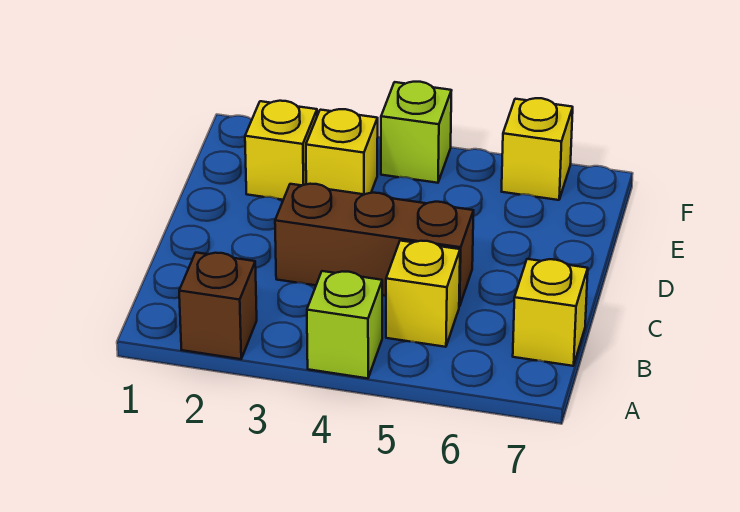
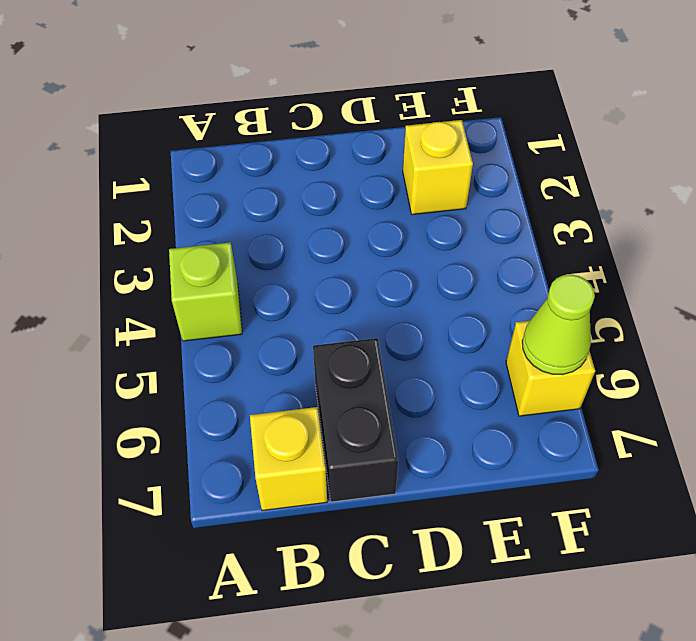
black brick C6:C7 level 1 -> none
lime cone F6 level 2 -> none
none -> brown brick A2 level 1
none -> yellow brick B5 level 1

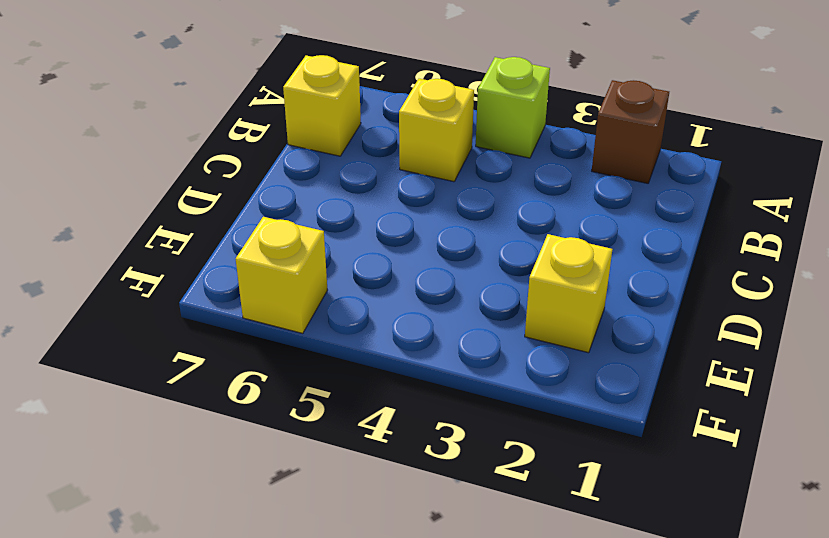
none -> brown brick C3:C5 level 1
none -> yellow brick E3 level 1

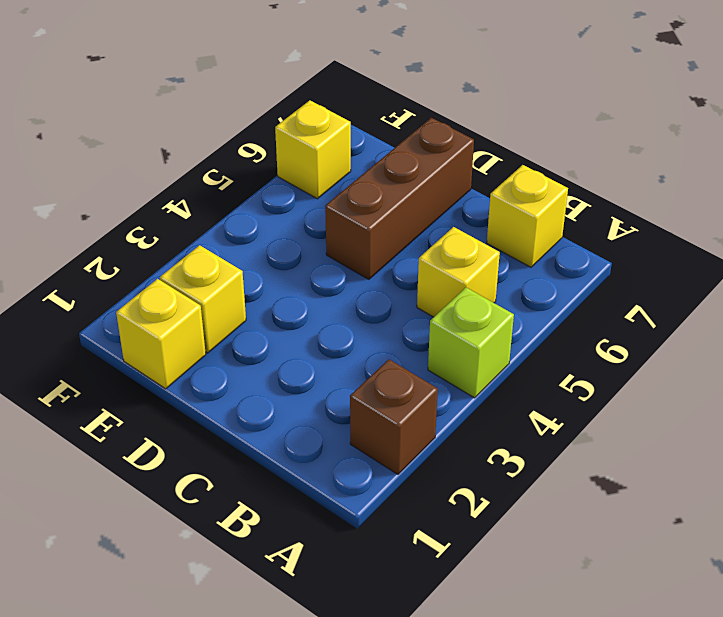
brown brick D5:D7 level 1 -> brown brick C3:C5 level 1
yellow brick E1 level 1 -> yellow brick E3 level 1
none -> lime brick F4 level 1

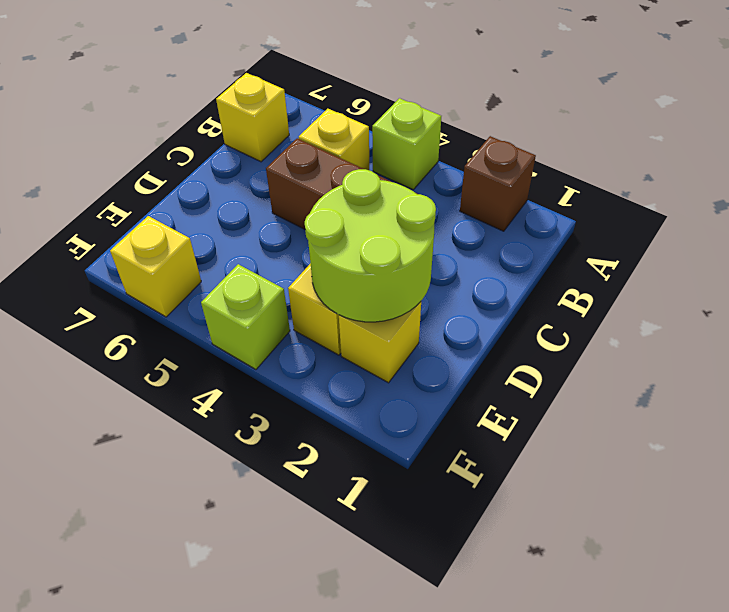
lime round brick D2:E3 level 2 -> none

